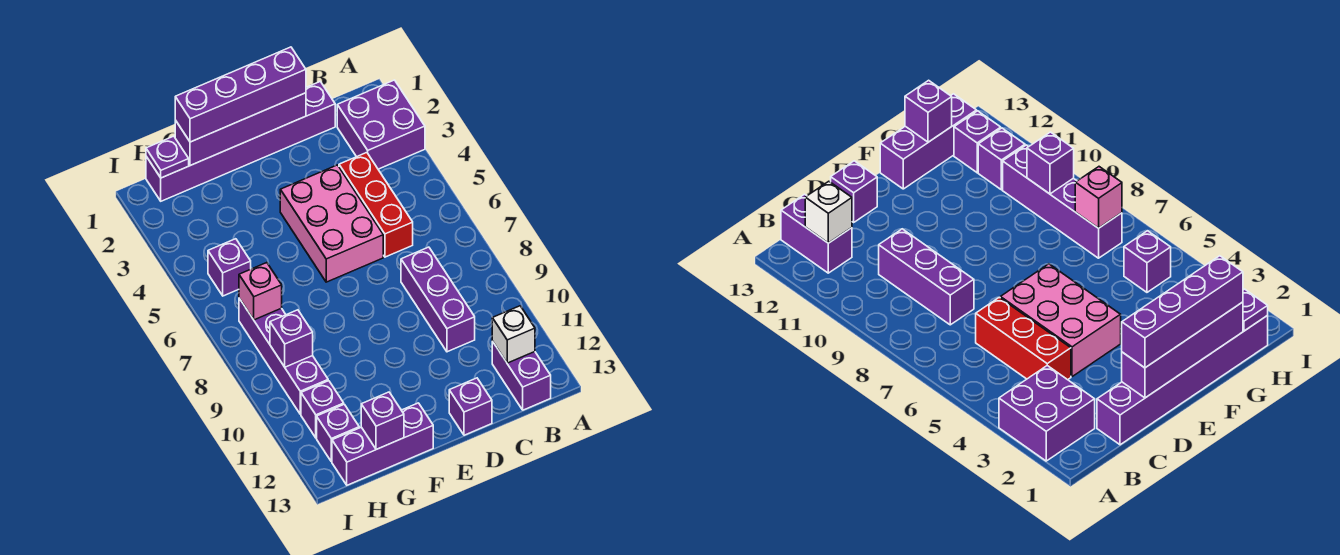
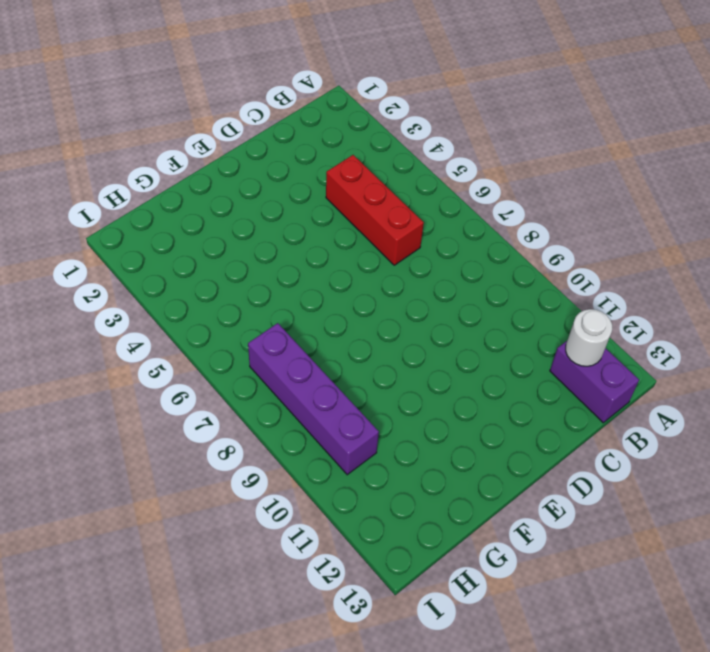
white round brick B12 level 2 -> white brick B12 level 2
none -> purple brick A2:B3 level 1
none -> purple brick C1:H1 level 1
none -> purple brick C8:C10 level 1

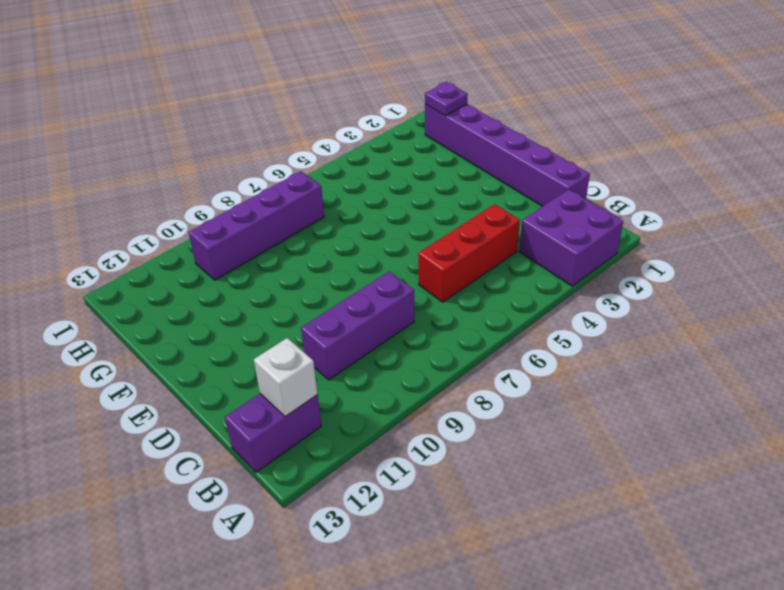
none -> pink brick D4:E6 level 1
none -> purple brick D13 level 1
none -> purple brick F13:H13 level 1

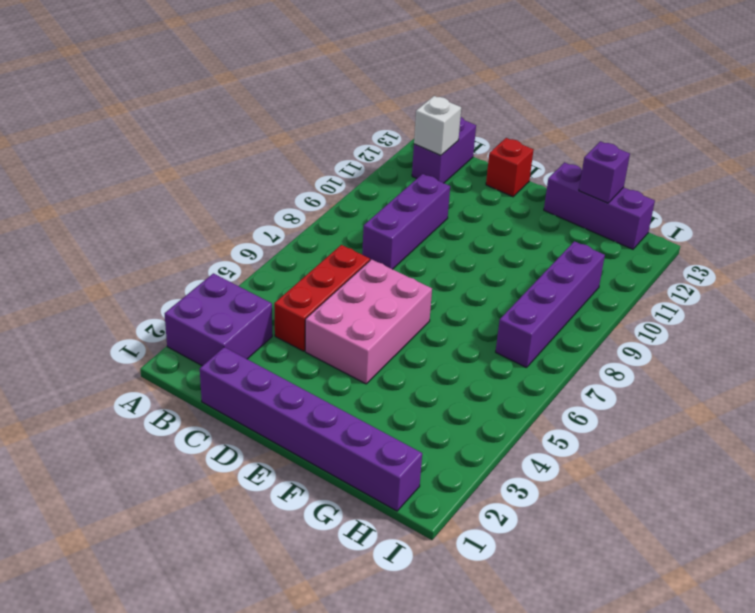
red brick D13 level 1 -> purple brick D13 level 1
none -> purple brick H5 level 1
none -> purple brick H11 level 1
none -> purple brick H12 level 1

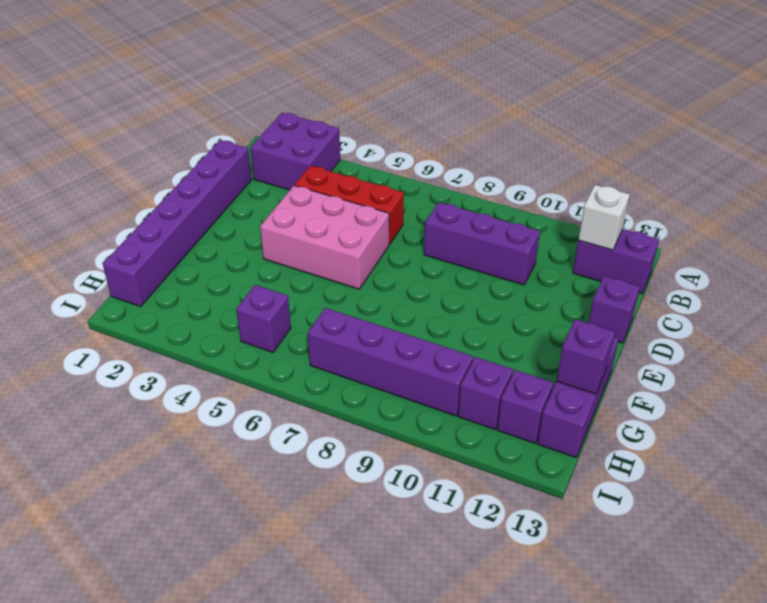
none -> purple brick D1:G1 level 2
none -> purple plate H1 level 2
none -> pink brick H7 level 2

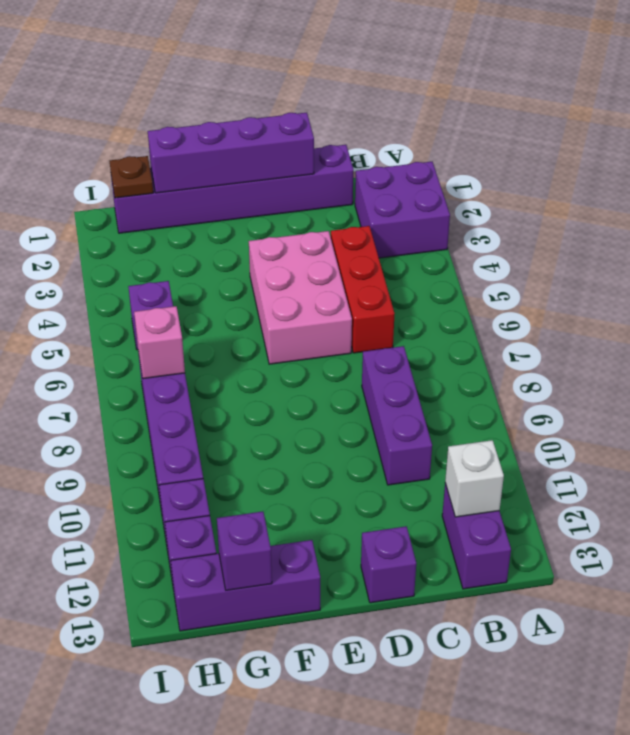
brown plate H1 level 2 -> purple plate H1 level 2
none -> purple brick H9 level 2
none -> purple brick D1:G1 level 3

